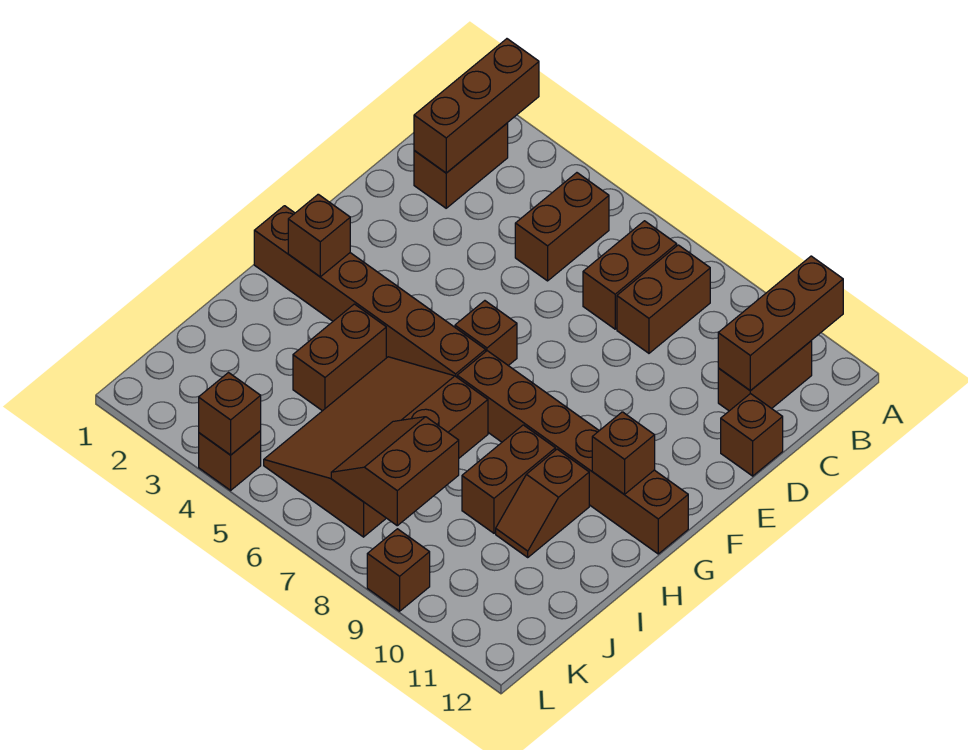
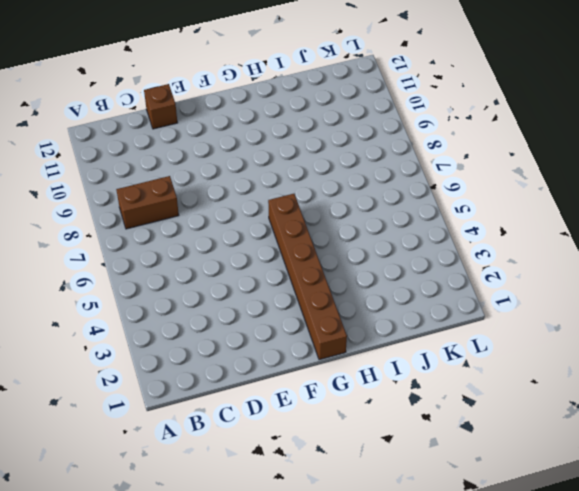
none -> brown brick B2:C2 level 1
none -> brown brick B5:C5 level 1
none -> brown brick B7:C7 level 1

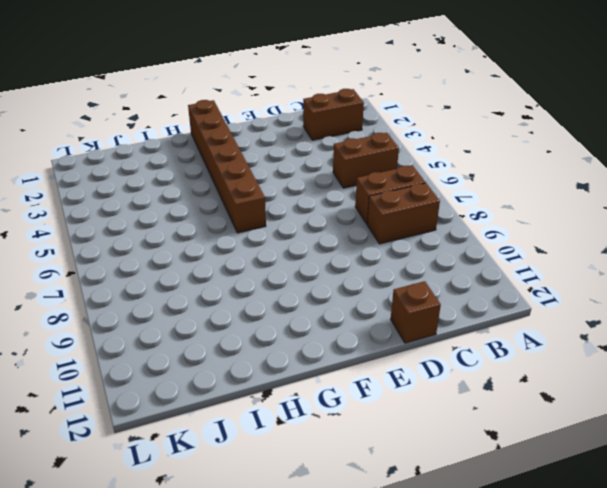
none -> brown brick B11:C11 level 1
none -> brown brick F6 level 1
none -> brown brick G7:G12 level 1

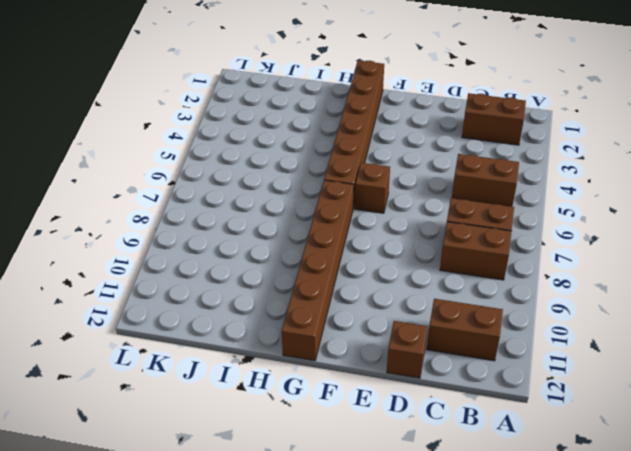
none -> brown brick H4:I4 level 1
none -> brown slope H5:K7 level 1 top 7
none -> brown brick H9:I9 level 1

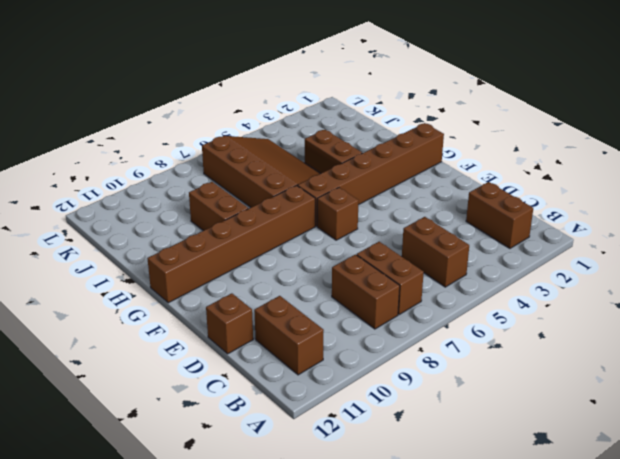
none -> brown slope H10:I10 level 1 top H
none -> brown brick L4 level 1
none -> brown brick L9 level 1

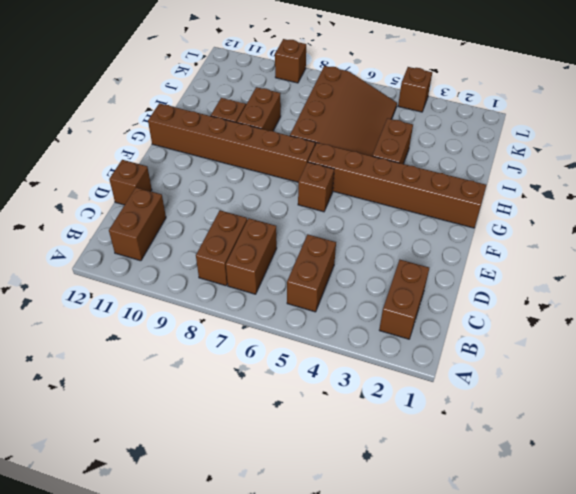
none -> brown brick A2:C2 level 2
none -> brown brick A11:C11 level 2
none -> brown brick G2 level 2

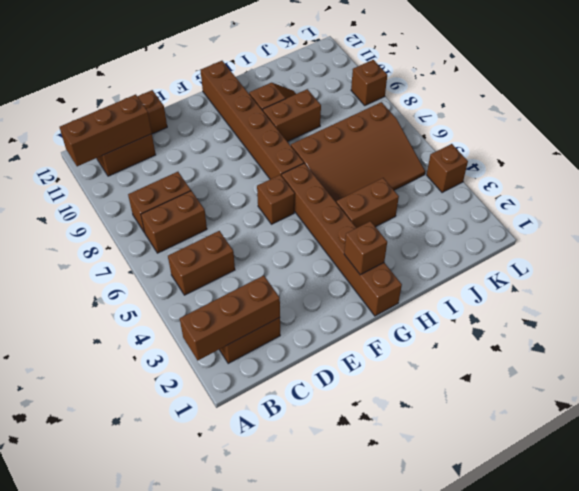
none -> brown brick G11 level 2
none -> brown slope J7:K8 level 2 top 8
none -> brown brick L4 level 2

